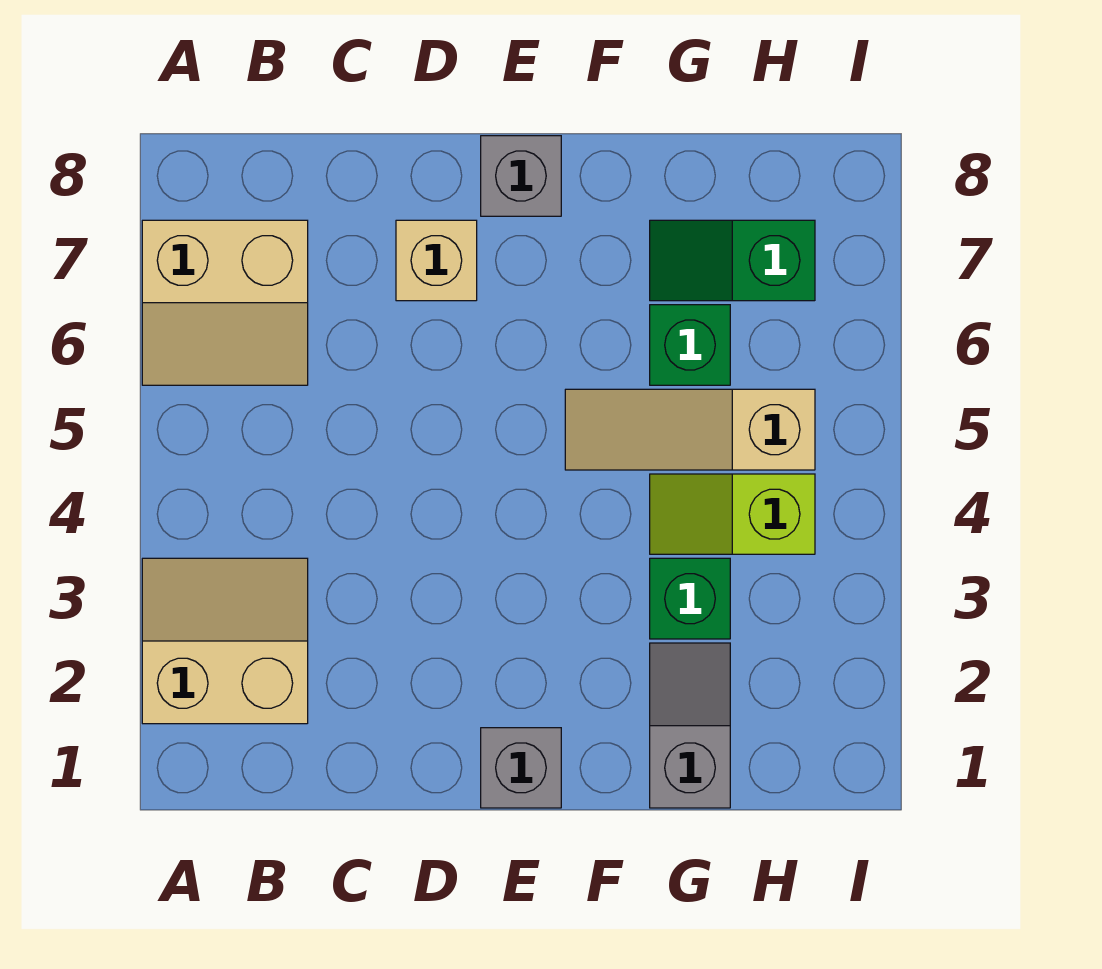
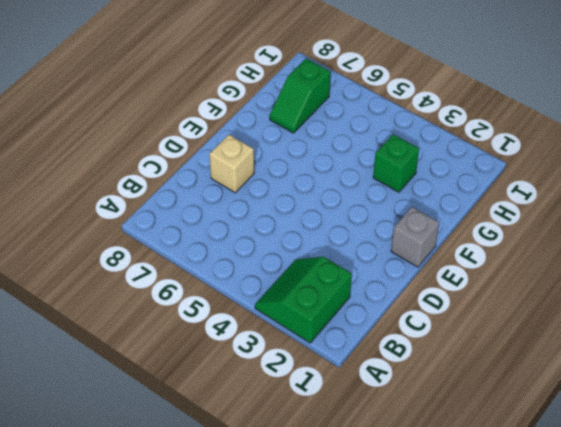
green slope A2:B3 level 1 top 2 -> tan slope A2:B3 level 1 top 2
none -> tan slope A6:B7 level 1 top 7
none -> grey brick E8 level 1

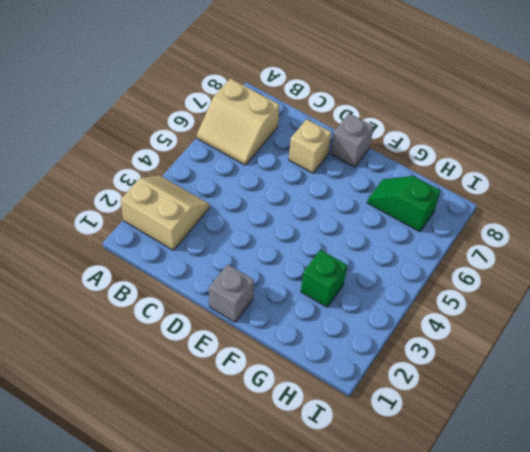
none -> tan slope F5:H5 level 1 top H
none -> grey slope G1:G2 level 1 top 1

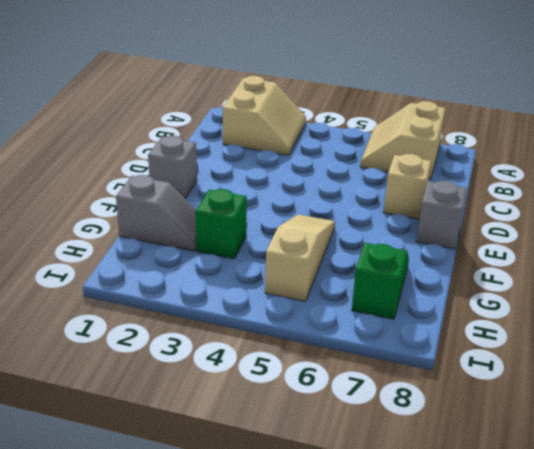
none -> lime slope G4:H4 level 1 top H
none -> green brick G6 level 1

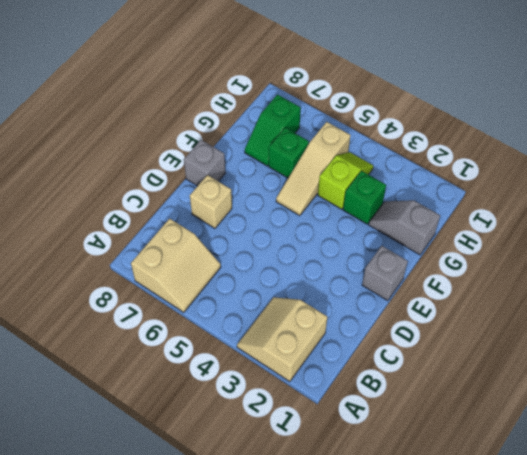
lime slope G4:H4 level 1 top G -> lime slope G4:H4 level 1 top H

